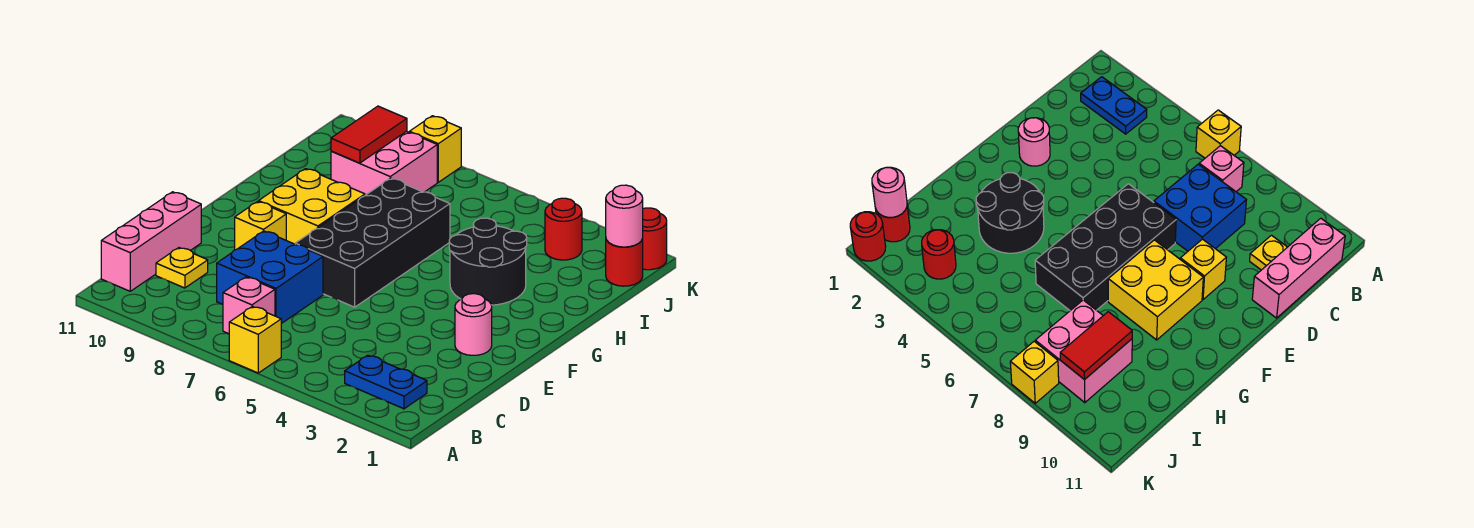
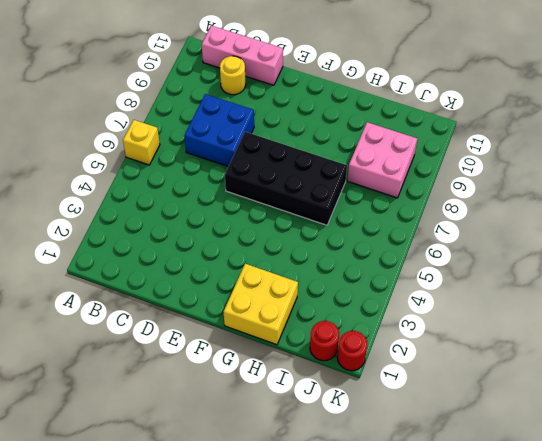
yellow round brick C10 level 1 -> yellow plate C10 level 1
yellow brick G1:H2 level 1 -> yellow brick F8:G9 level 1
none -> blue plate B2:B3 level 1
none -> pink brick B7 level 1
none -> pink round brick E2 level 1

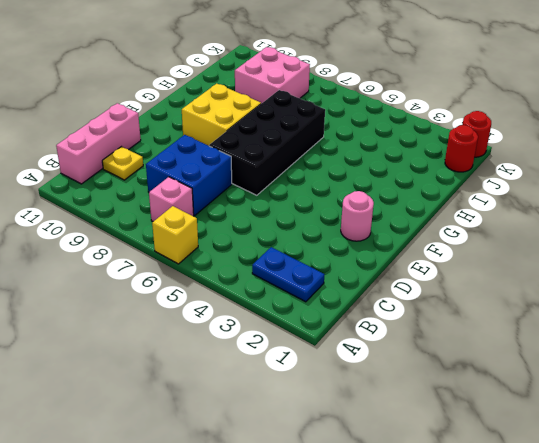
none -> yellow brick E9 level 1
none -> black round brick G3:H4 level 1
none -> red round brick J3 level 1

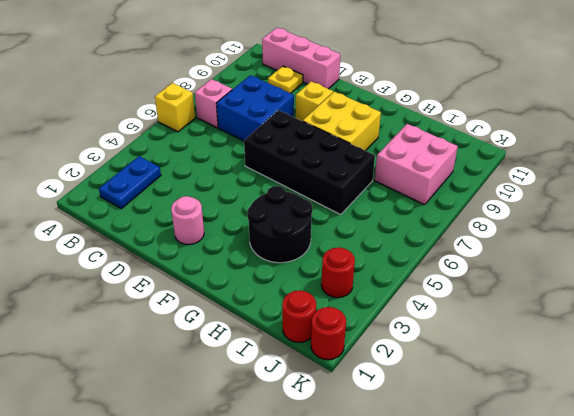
none -> yellow brick K8 level 1
none -> red tile I9:J9 level 2
none -> pink round brick J1 level 2

